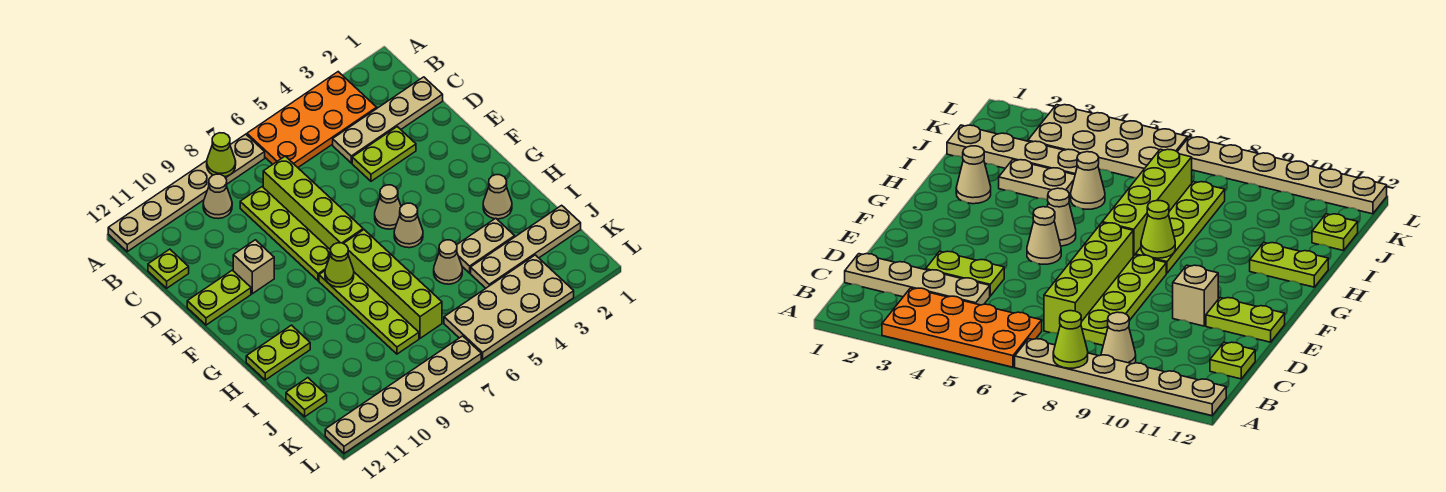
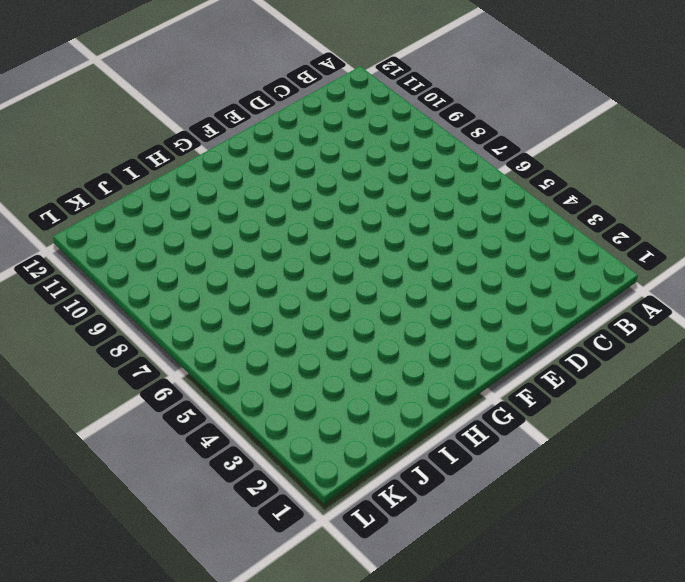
none -> orange plate A3:B6 level 1
none -> tan plate A7:A12 level 1
none -> tan cone B9 level 1

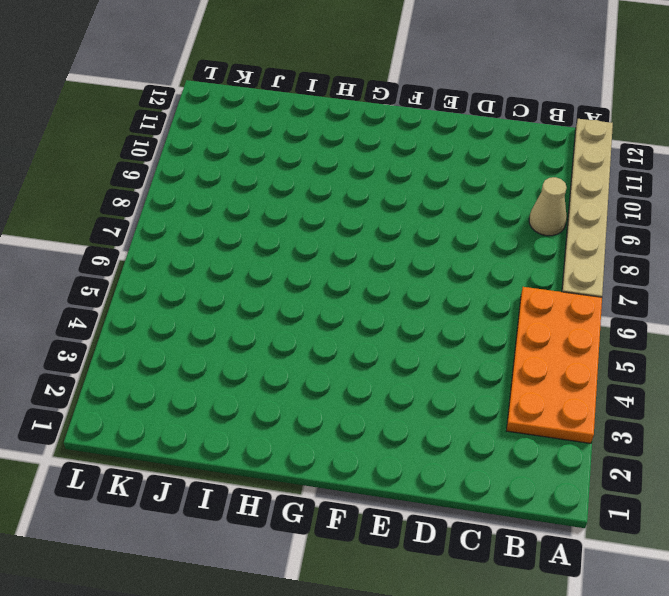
none -> tan plate C1:C4 level 1
none -> lime brick C7:F7 level 1
none -> lime plate C8:F8 level 1

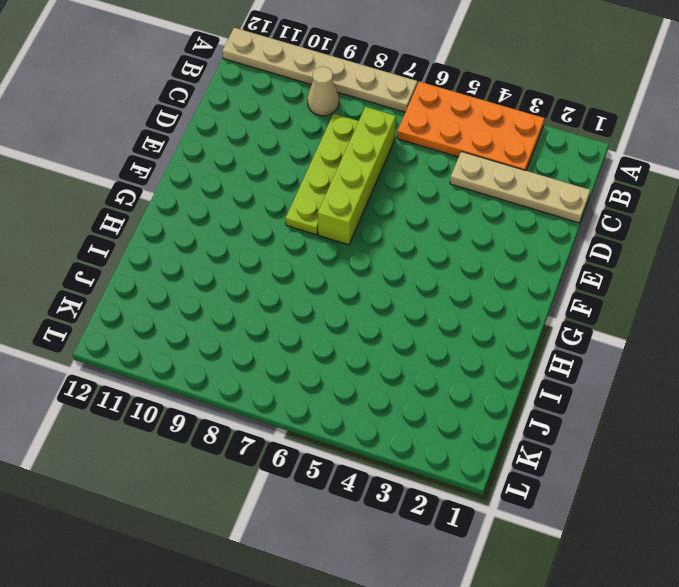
none -> lime plate C12 level 1
none -> lime plate D3:D4 level 1
none -> tan brick E10 level 1

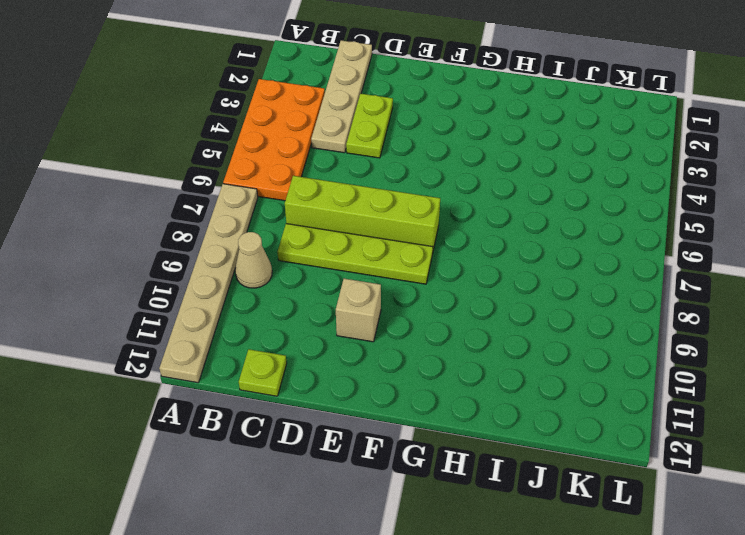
none -> lime plate E11:E12 level 1
none -> tan cone F5 level 1
none -> tan cone G5 level 1

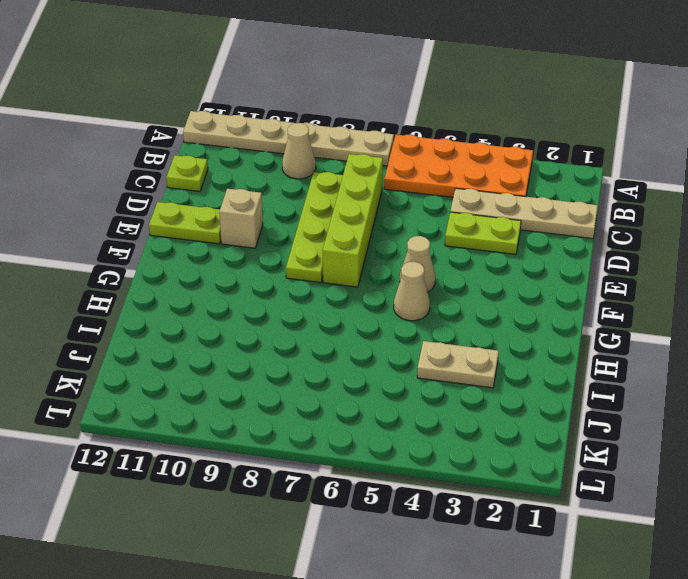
none -> lime brick G7:J7 level 1
none -> lime plate G8:J8 level 1
none -> tan cone H2 level 1

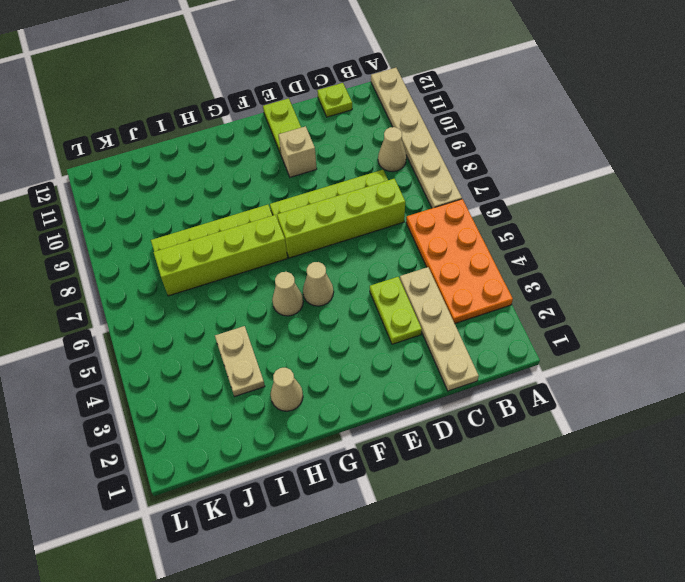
none -> lime plate H11:H12 level 1
none -> tan cone I5 level 1
none -> tan plate J1:J4 level 1

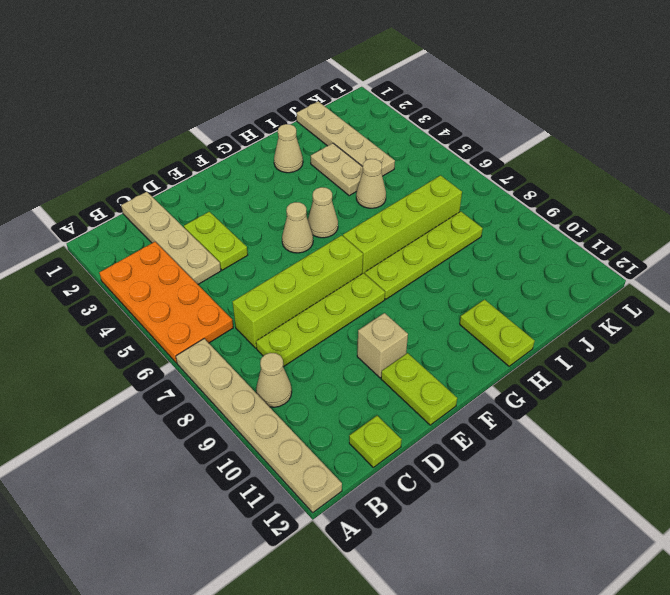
none -> lime plate J12 level 1
none -> tan plate K3:L6 level 1
none -> tan plate L7:L12 level 1

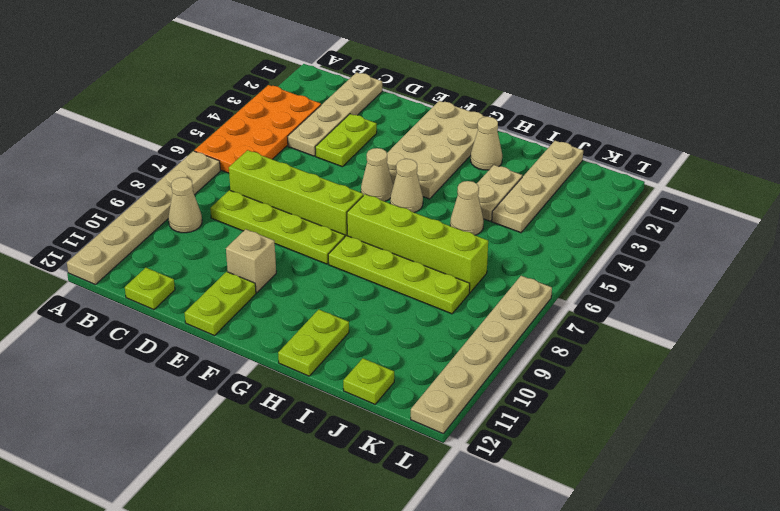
tan plate F1:G4 level 1 -> tan plate K3:L6 level 1
none -> lime cone A8 level 2
none -> lime cone G8 level 2

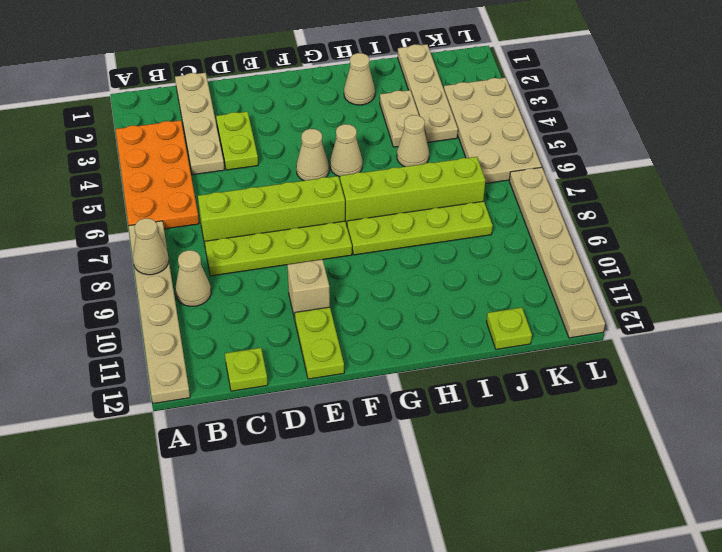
tan cone A8 level 2 -> lime cone A8 level 2
none -> lime plate H11:H12 level 1
none -> lime cone G8 level 2

